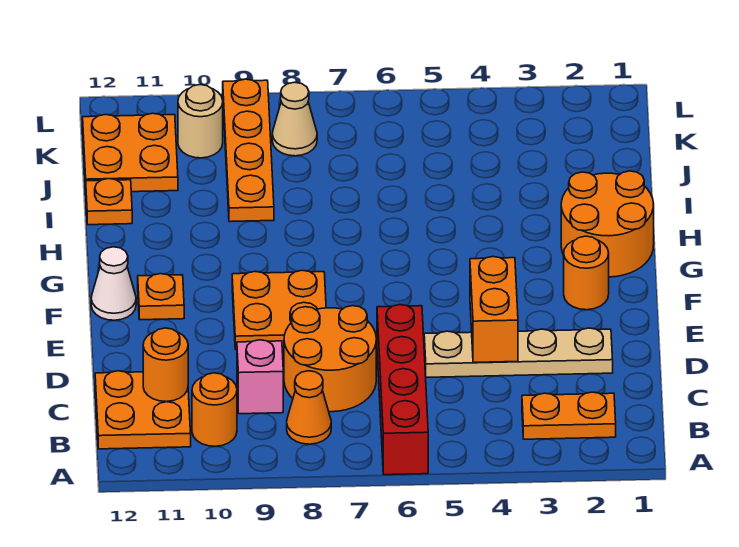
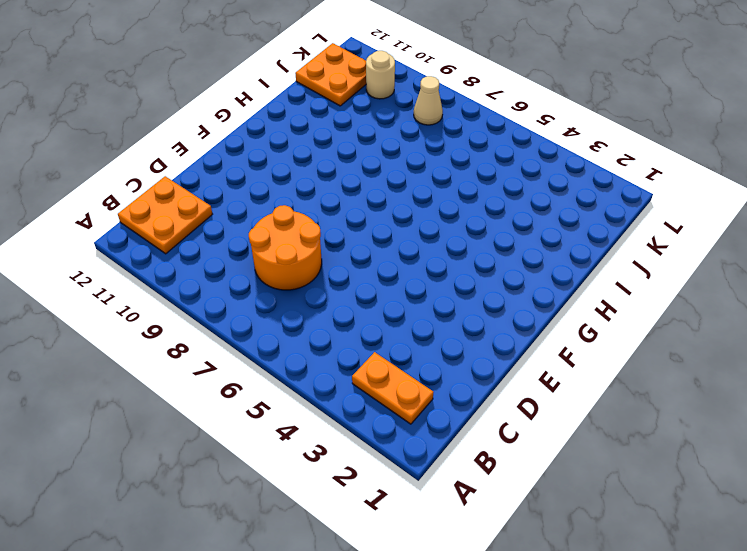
none -> red brick A6:D6 level 1
none -> orange cone B8 level 1
none -> orange round brick B10 level 1

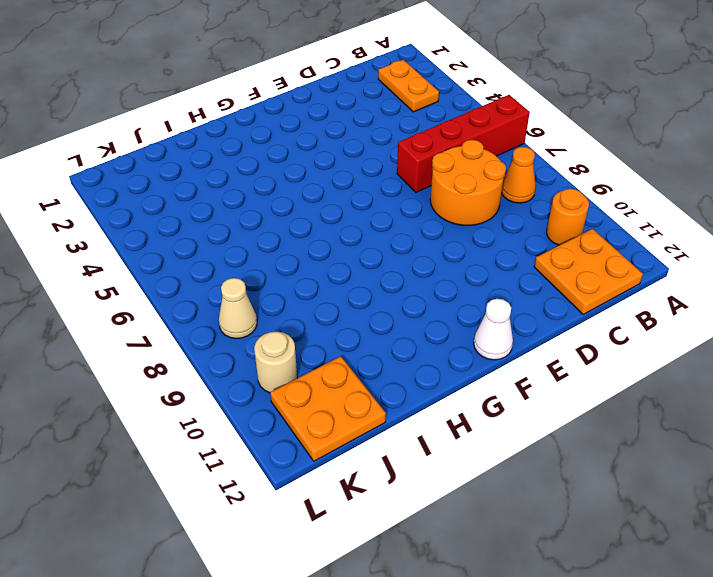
none -> pink brick C9 level 1
none -> tan plate D2:D5 level 1
none -> orange plate E8:F9 level 1

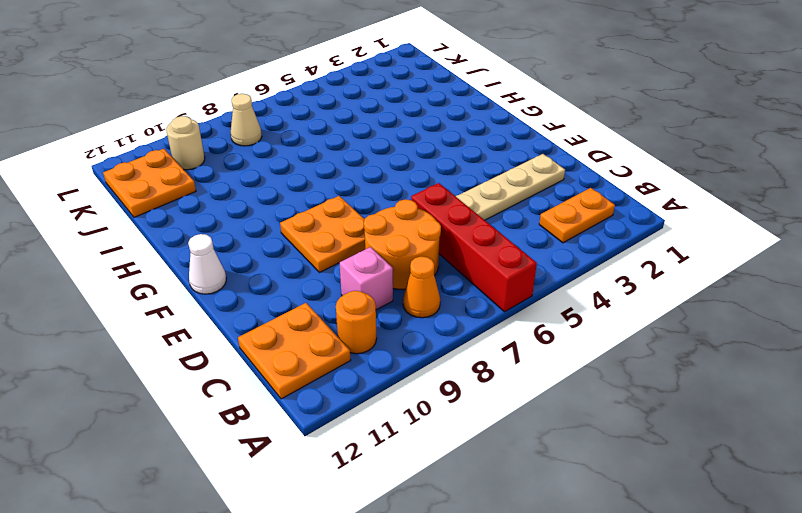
none -> orange round brick F2 level 1
none -> orange plate F11 level 1
none -> orange round brick G1:H2 level 1

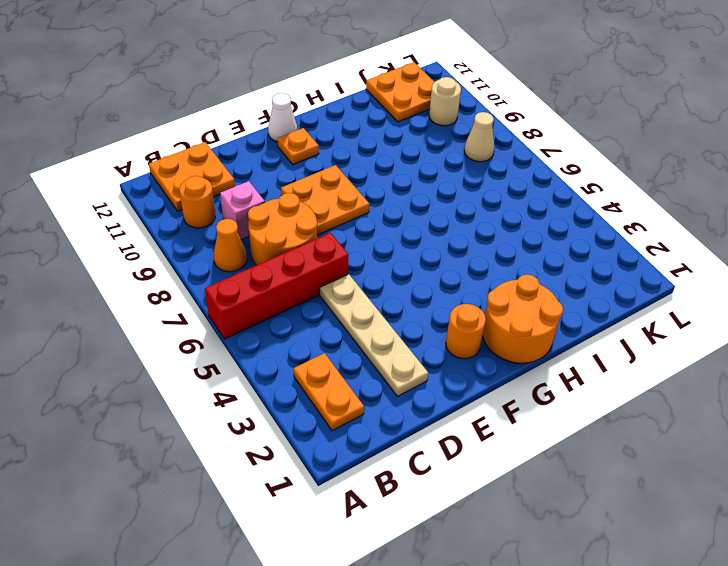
none -> orange plate I9:L9 level 1
none -> orange plate I12 level 1
none -> orange round brick C11 level 2

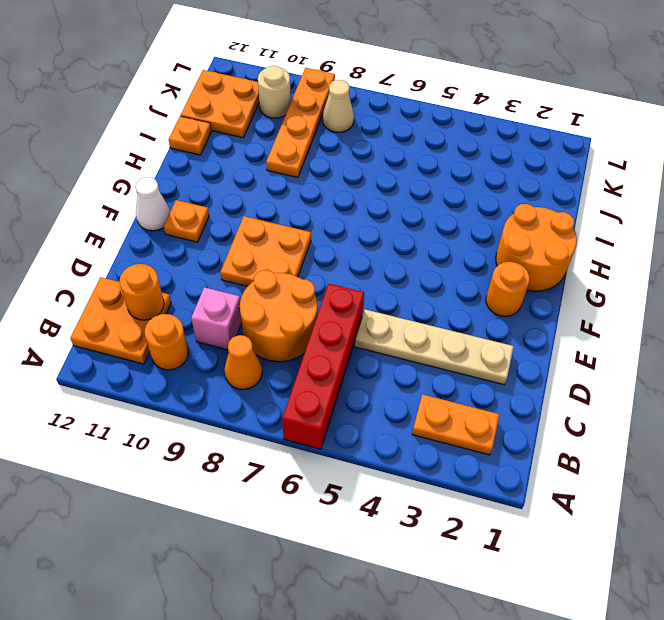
none -> orange brick D4:E4 level 2

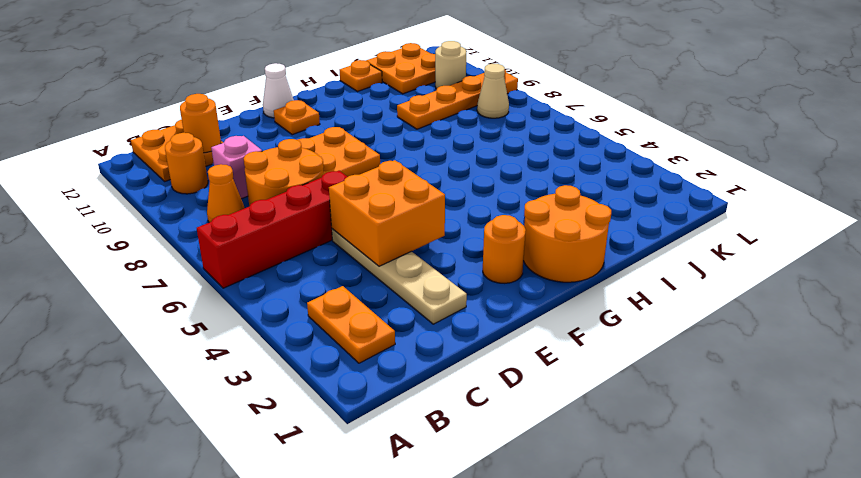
orange brick D4:E5 level 2 -> orange brick D4:E4 level 2

